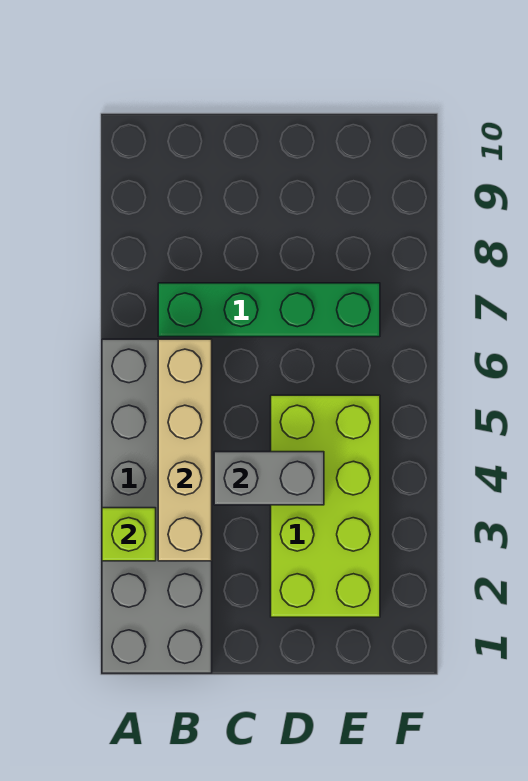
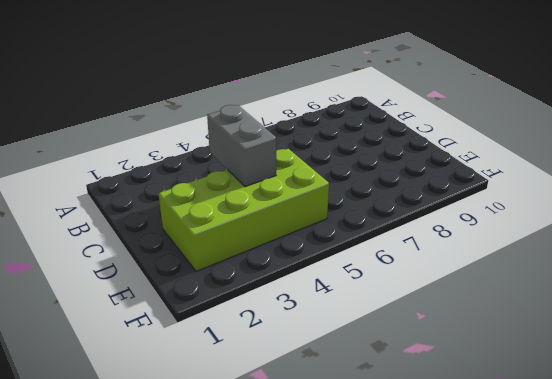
none -> grey brick A1:B6 level 1
none -> green brick B7:E7 level 1

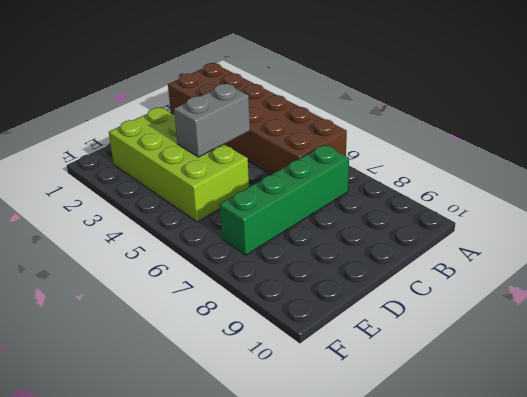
brown brick A1:B6 level 1 -> grey brick A1:B6 level 1
none -> lime brick A3 level 2
none -> tan brick B3:B6 level 2

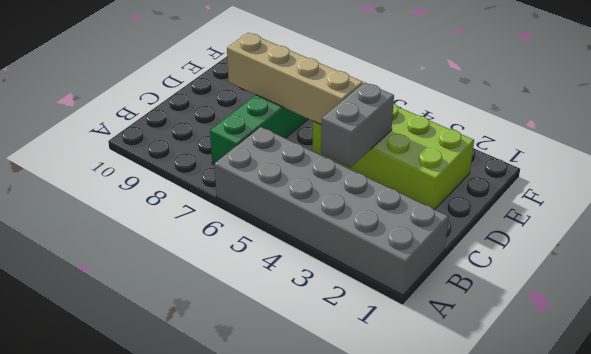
tan brick D5:D8 level 2 -> tan brick B3:B6 level 2
none -> lime brick A3 level 2

